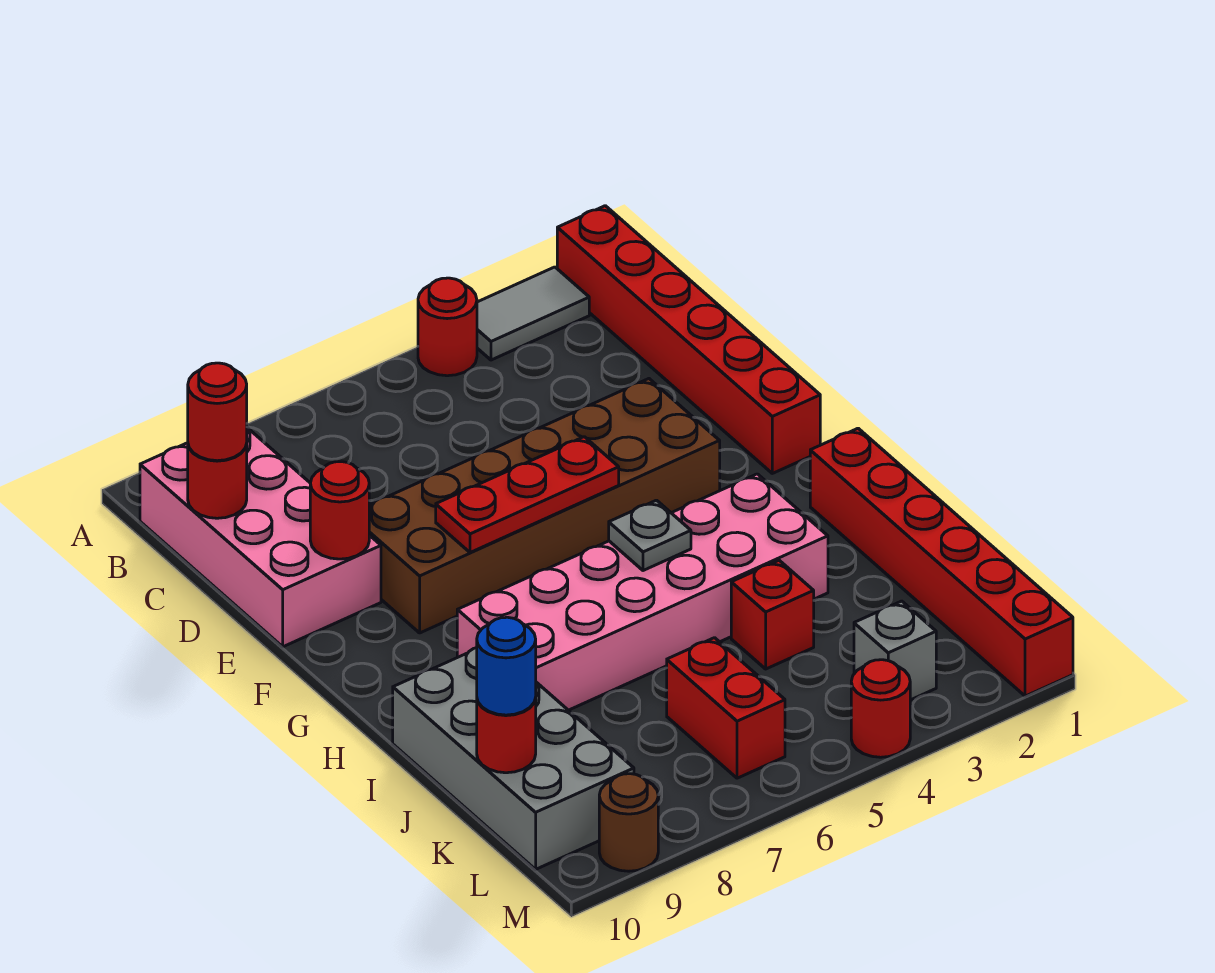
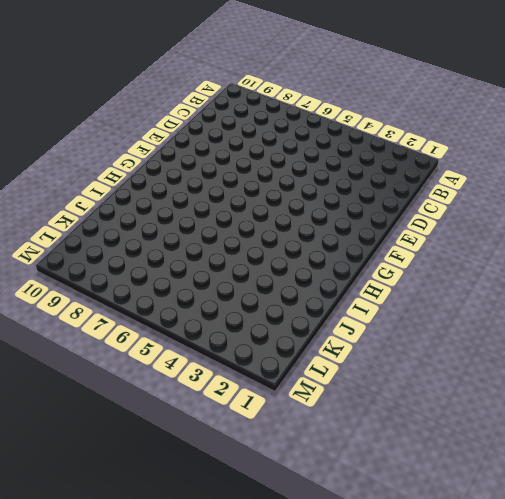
none -> red brick A1:F1 level 1
none -> grey tile A2:A3 level 1
none -> red round brick A4 level 1

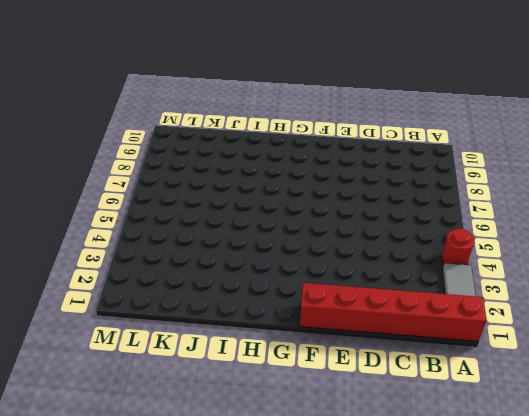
none -> pink brick B9:E10 level 1
none -> brown brick E3:F8 level 1
none -> red brick H1:M1 level 1

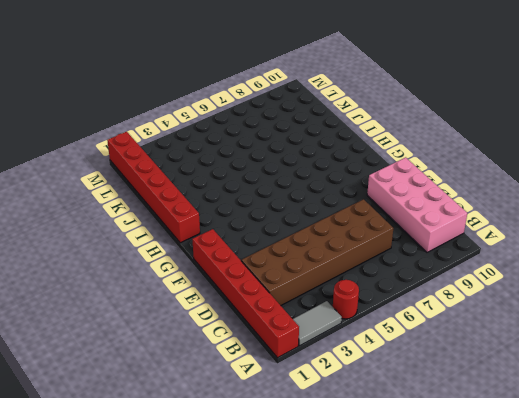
brown brick C2:D7 level 1 -> brown brick E3:F8 level 1
none -> pink brick H3:I8 level 1
none -> grey brick I9:L10 level 1
none -> red brick J4 level 1

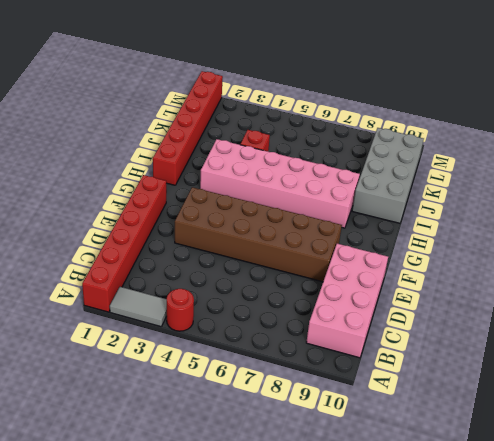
none -> red brick K6:L6 level 1
none -> grey brick L3 level 1
none -> red round brick M4 level 1

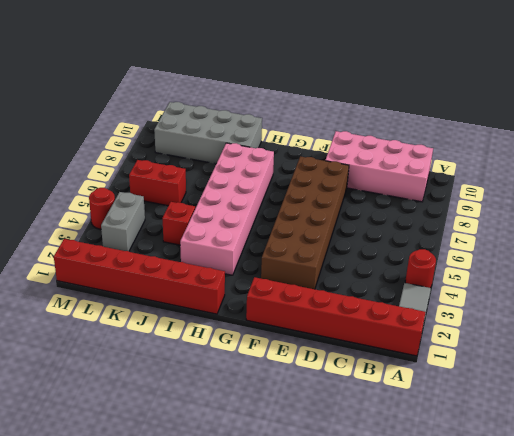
grey brick L3:L4 level 1 -> grey brick L3 level 1
none -> brown round brick M9 level 1
none -> red round brick C10 level 2
none -> red round brick E9 level 2

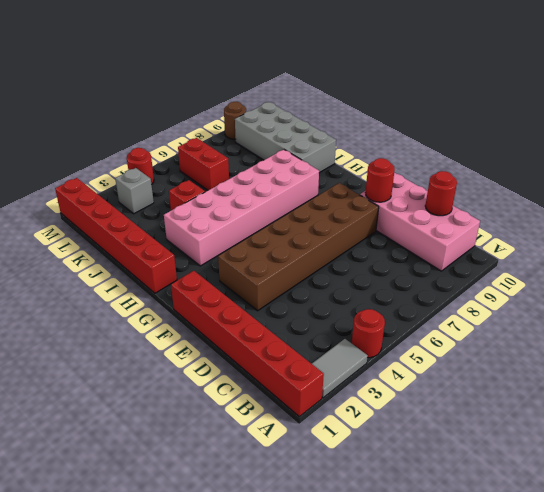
none -> red plate F5:F7 level 2
none -> grey plate H5 level 2
none -> red round brick K10 level 2

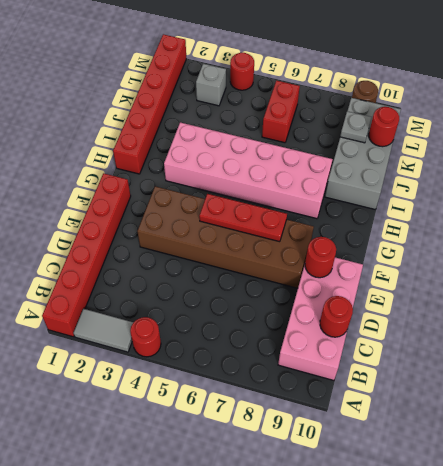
grey plate K9 level 2 -> grey plate H5 level 2
none -> red brick J4 level 1
none -> red round brick C10 level 3
none -> blue round brick K10 level 3

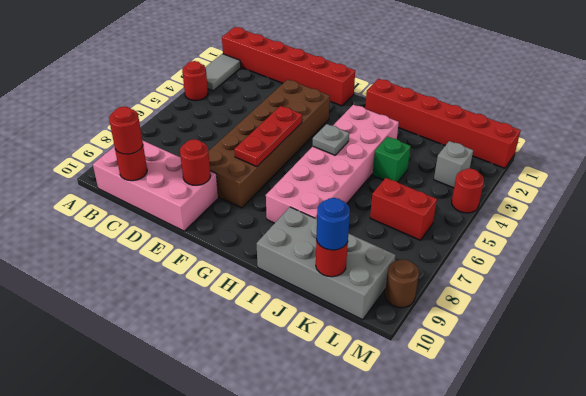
green brick J4 level 1 -> red brick J4 level 1

